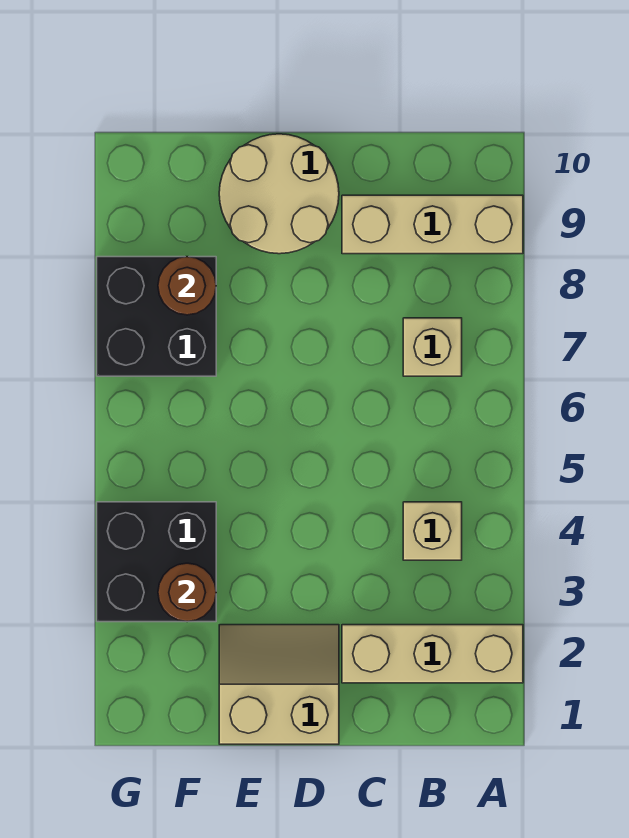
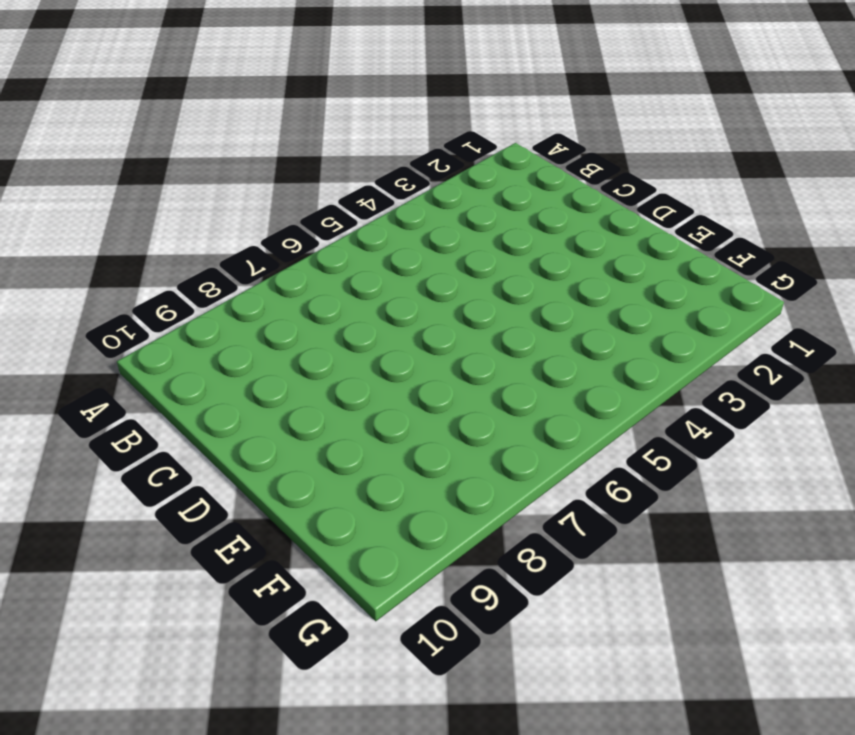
none -> tan brick A2:C2 level 1
none -> tan brick A9:C9 level 1

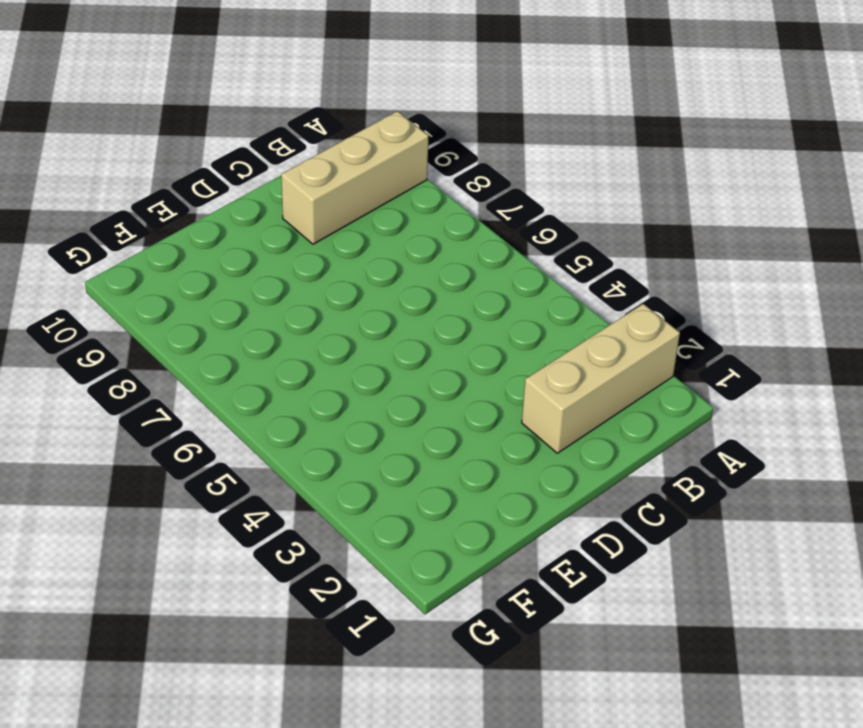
none -> tan brick B4 level 1
none -> tan brick B7 level 1

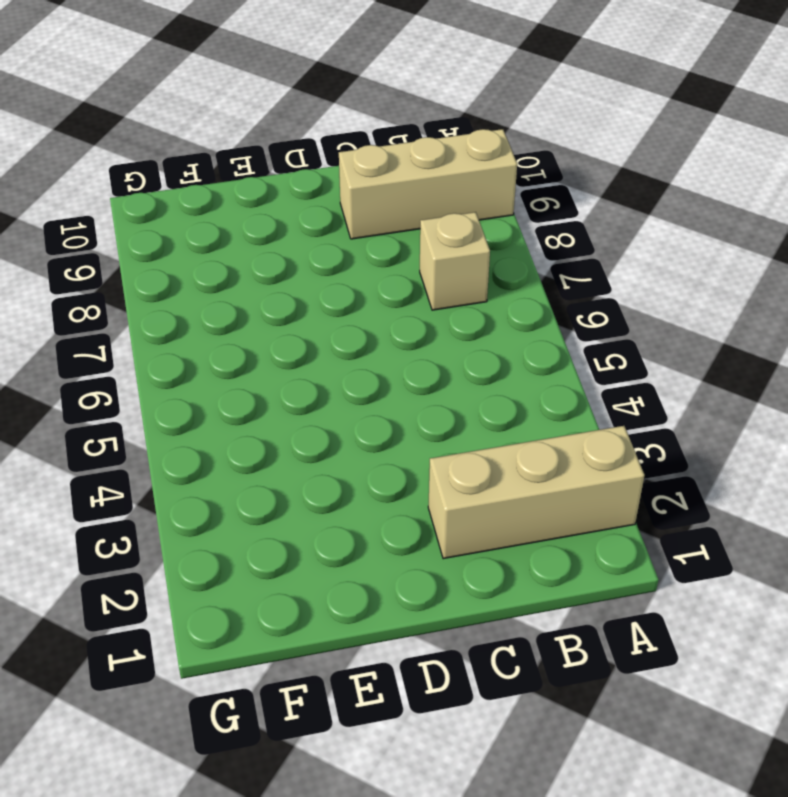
none -> tan brick B4 level 1
none -> tan slope D1:E2 level 1 top 1

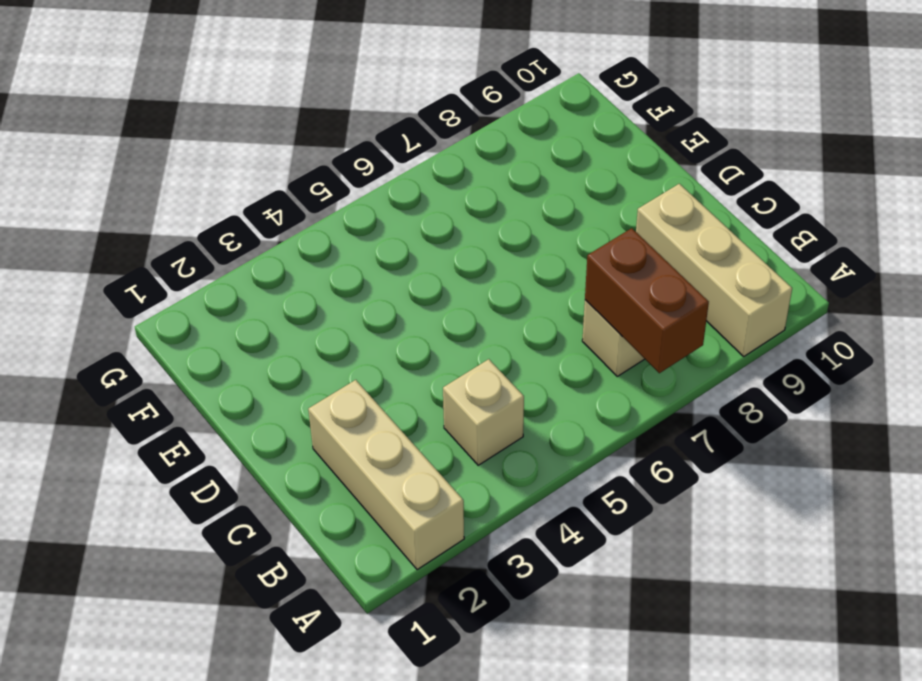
brown brick A7:B7 level 2 -> none
none -> tan slope D1:E2 level 1 top 1
none -> tan round brick D9:E10 level 1

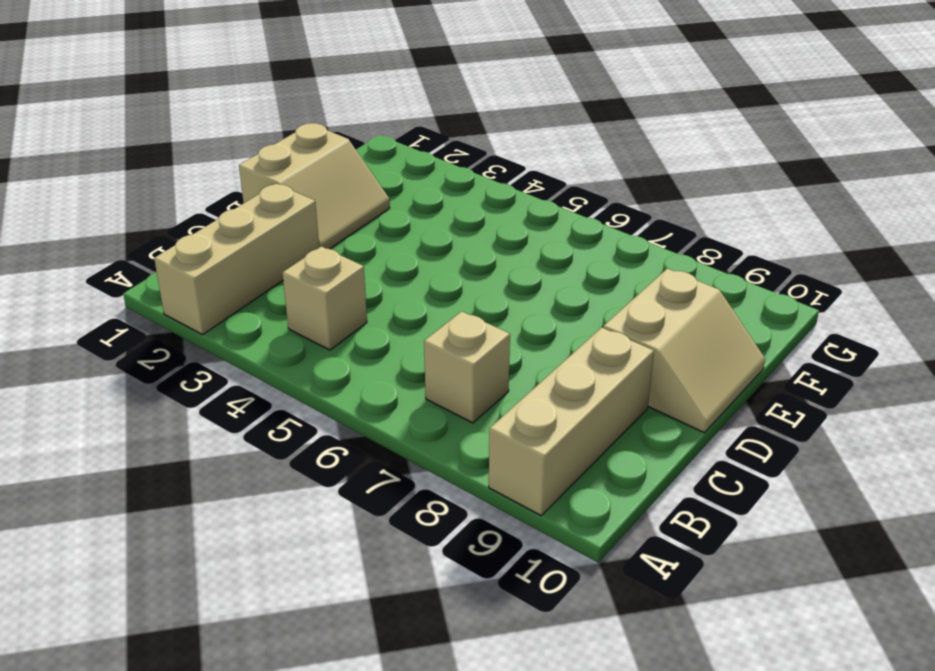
tan slope D9:E10 level 1 top 9 -> tan round brick D9:E10 level 1
none -> black brick F3:G4 level 1
none -> black brick F7:G8 level 1

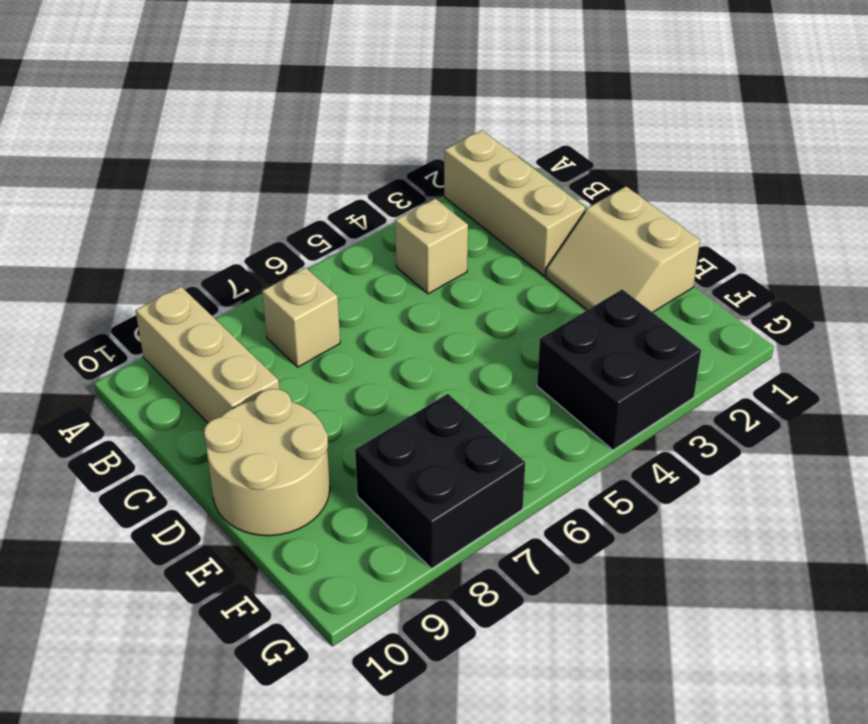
none -> brown round brick F3 level 2
none -> brown round brick F8 level 2

